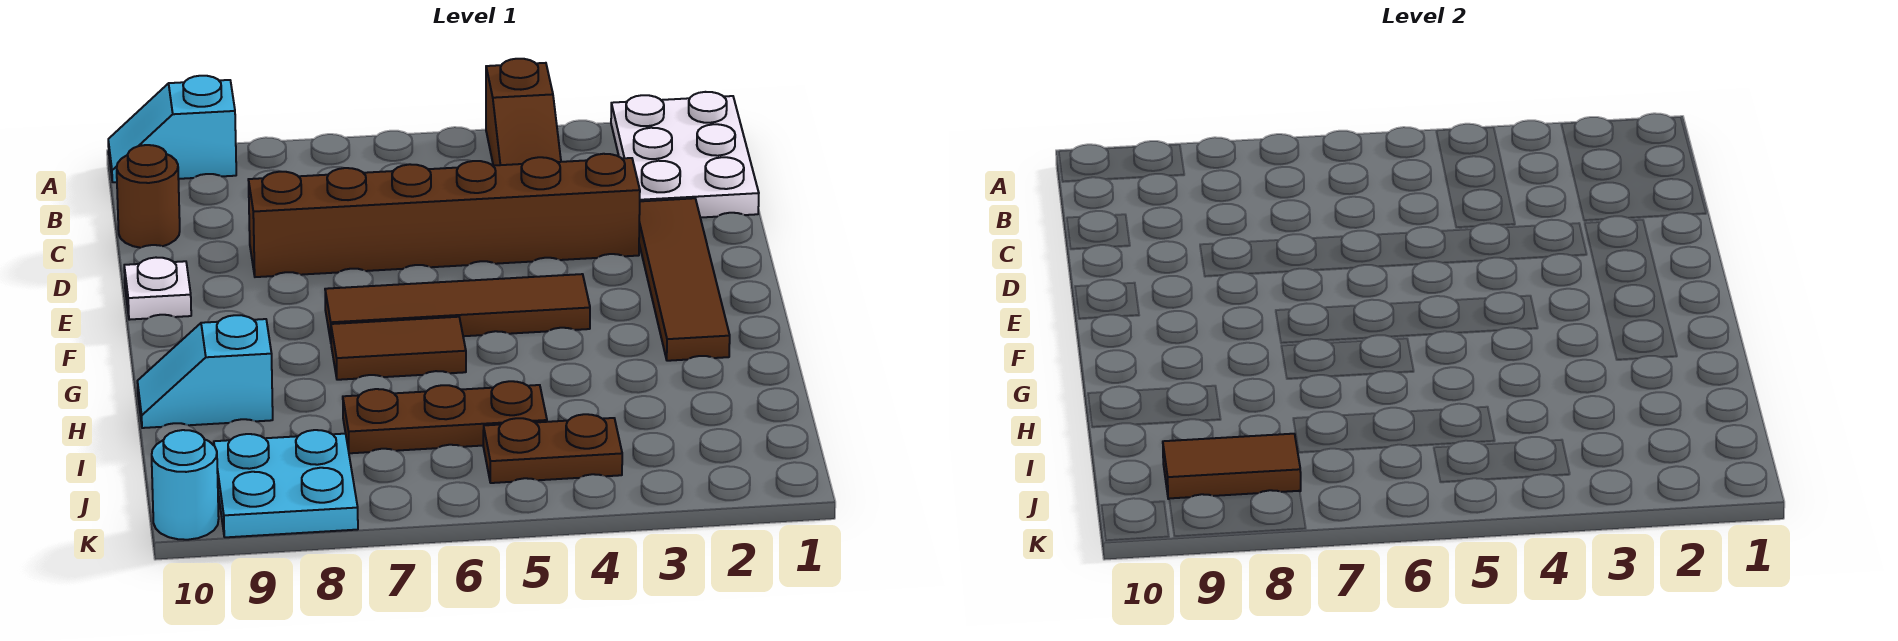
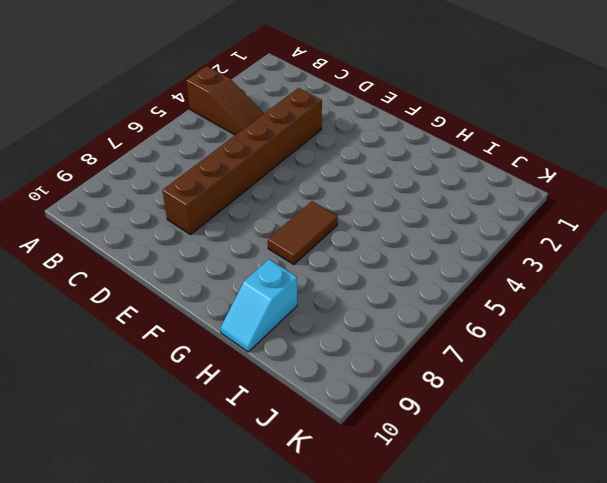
none -> white plate A1:C2 level 1
none -> cyan slope A9:A10 level 1 top 9
none -> brown round brick C10 level 1

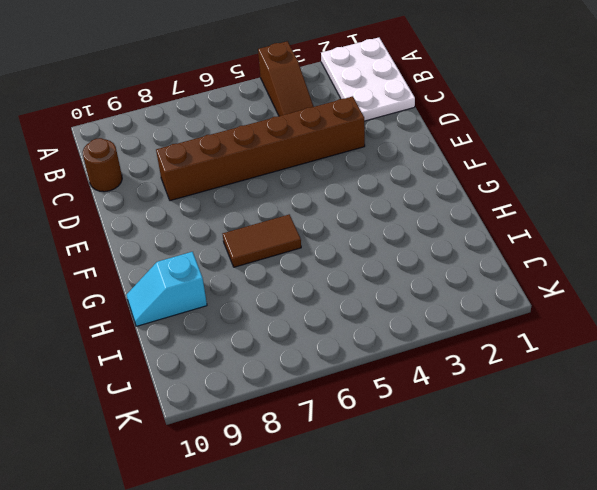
none -> cyan slope A9:A10 level 1 top 9
none -> brown tile D2:G2 level 1
none -> white plate E10 level 1

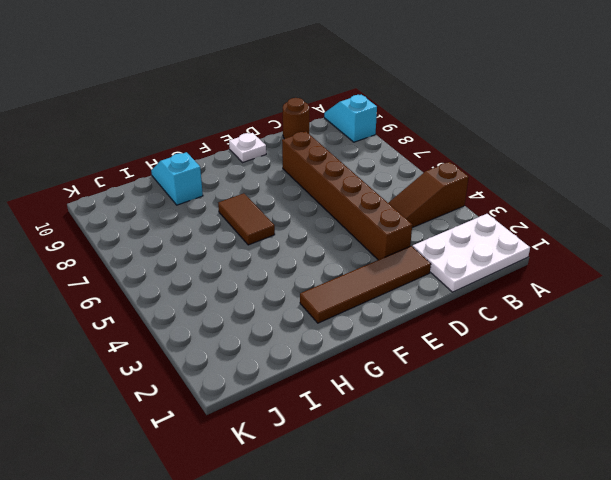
none -> brown tile F4:F7 level 1
none -> brown plate I5:I7 level 1
none -> brown plate J4:J5 level 1

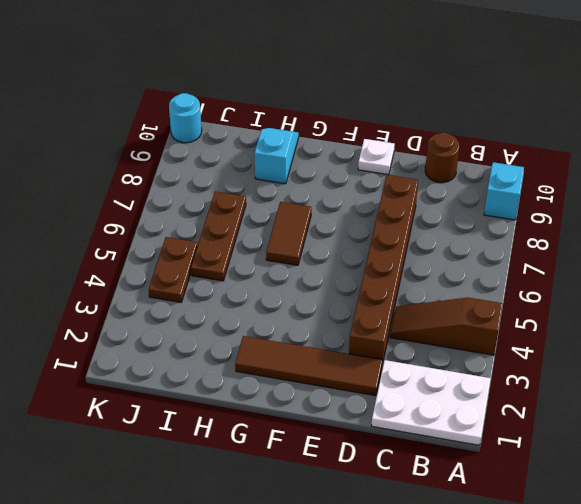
none -> brown tile F4:F7 level 1
none -> cyan plate J8:K9 level 1
none -> brown tile J8:J9 level 2

